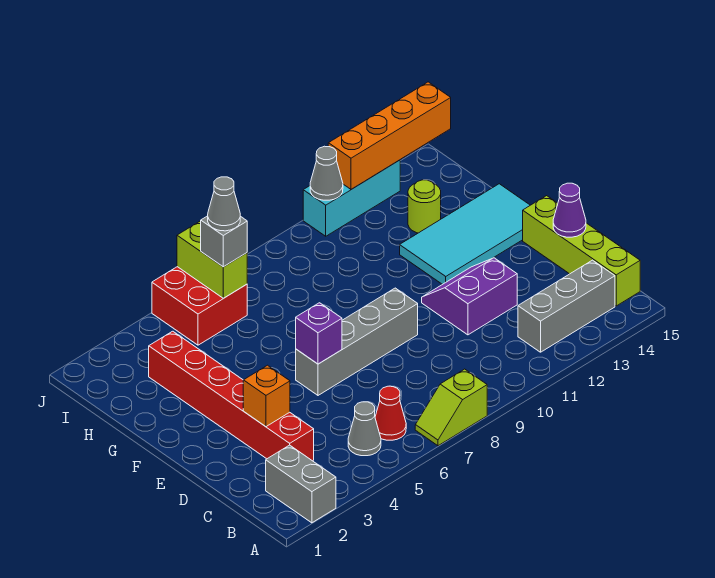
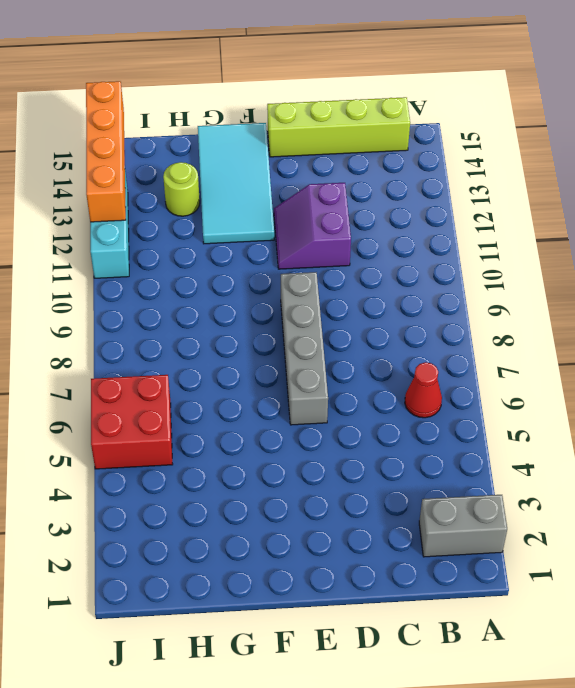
none -> lime slope A7:A8 level 1 top 8
none -> grey cone B5 level 1
none -> grey brick B12:B14 level 1

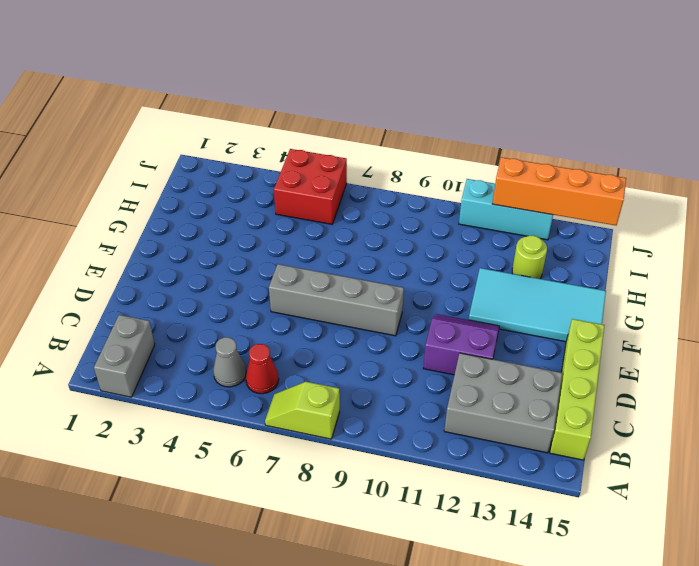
grey brick B12:C14 level 1 -> grey brick B12:B14 level 1
none -> red brick C3:H3 level 1
none -> orange brick D3 level 2
none -> purple cone D15 level 2

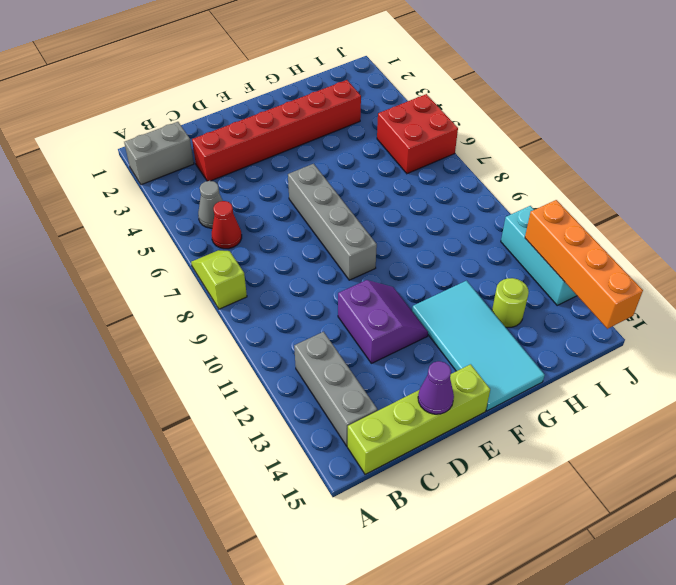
none -> orange brick D3 level 2
none -> purple brick E6 level 2
none -> lime brick I6:J6 level 2

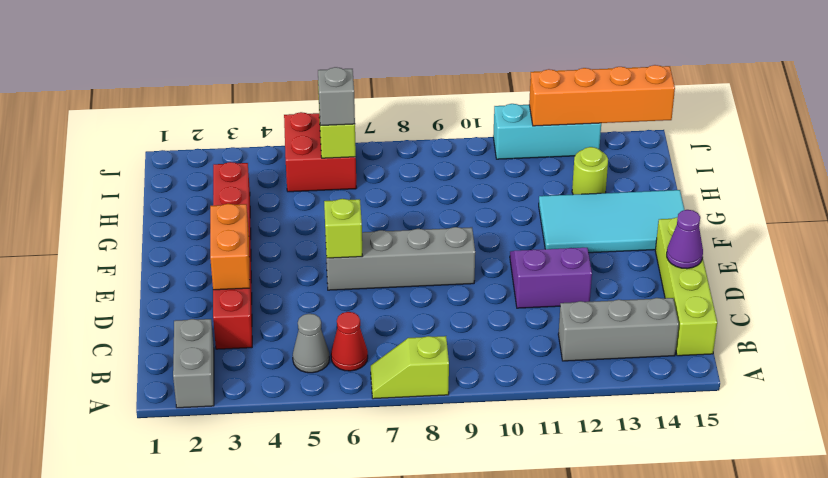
orange brick D3:E3 level 2 -> orange brick D3 level 2
lime brick E6 level 2 -> purple brick E6 level 2
none -> grey cone J11 level 2
none -> grey cone I6 level 4

